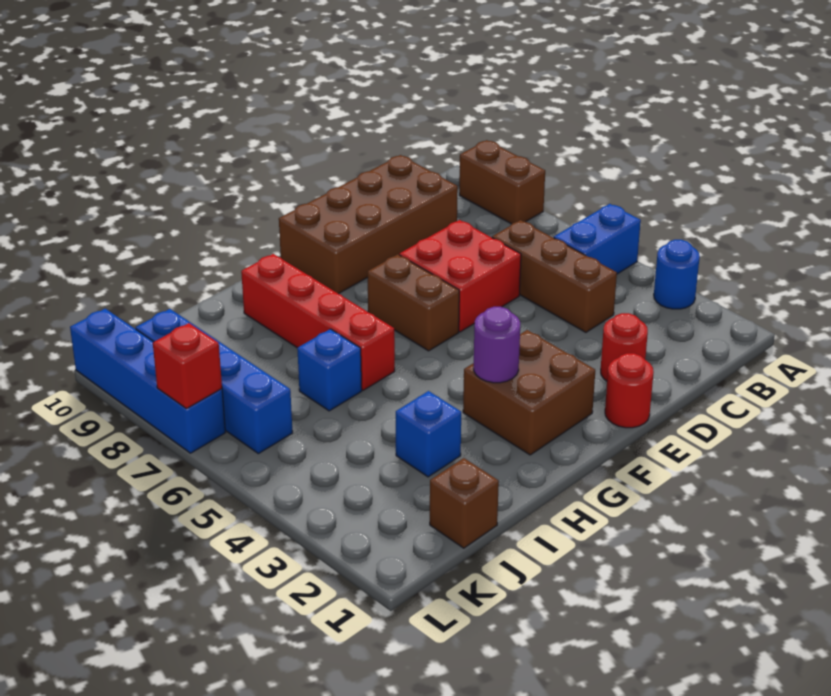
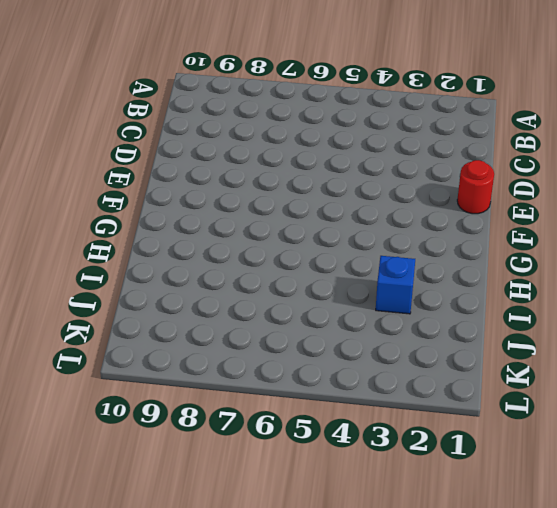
none -> blue round brick A3 level 1
none -> blue brick A5:B5 level 1
none -> brown brick A8:A9 level 1

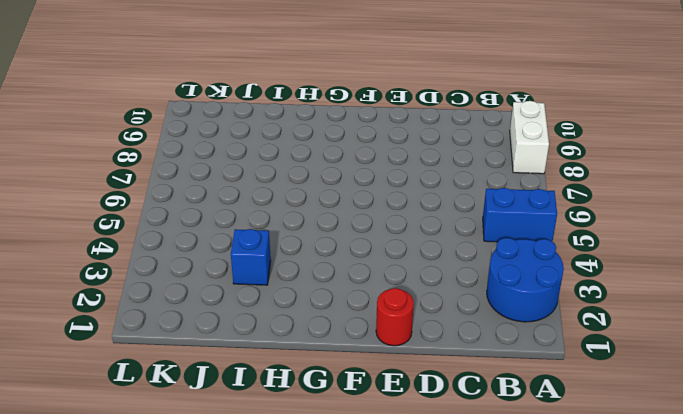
blue round brick A2:B3 level 1 -> blue round brick A3 level 1
white brick A8:A9 level 1 -> brown brick A8:A9 level 1
none -> brown brick C4:C6 level 1
none -> brown brick C9:F10 level 1
none -> red round brick D2 level 1

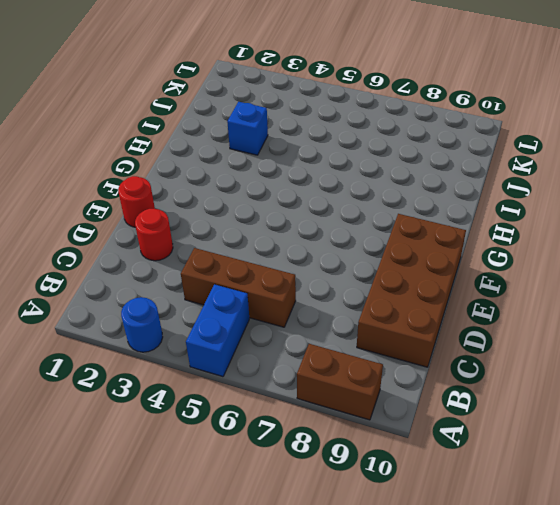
none -> red brick D6:E7 level 1
none -> brown brick F2:G3 level 1
none -> brown brick F6:F7 level 1

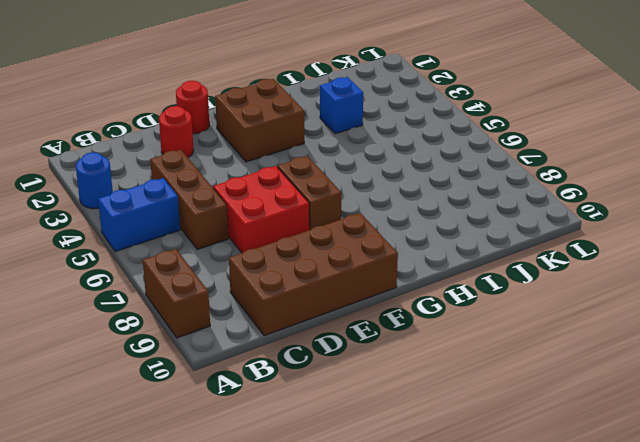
none -> red brick H6:H9 level 1
none -> blue brick I6 level 1
none -> brown brick J1 level 1

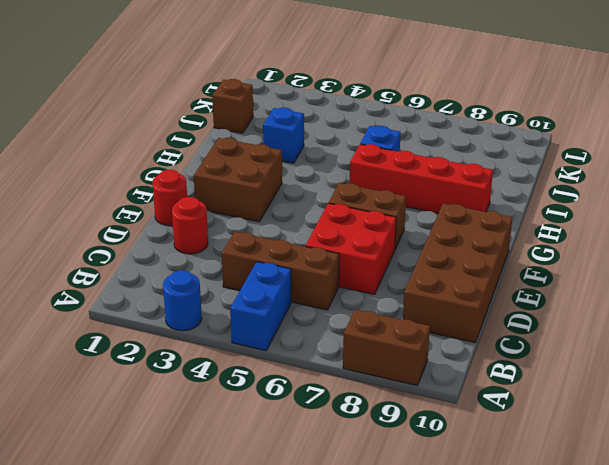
none -> blue brick K6:K9 level 1
none -> blue brick L7:L10 level 1
none -> purple round brick G3 level 2

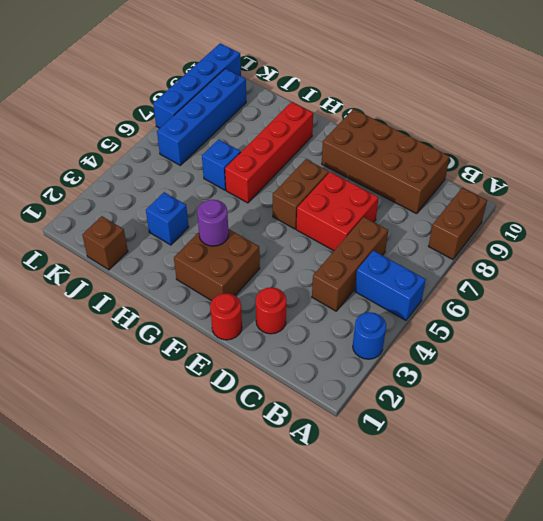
none -> red brick L7 level 2

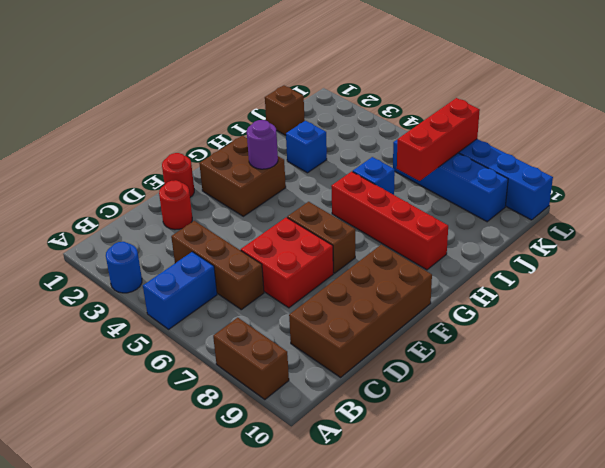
red brick J7:L7 level 2 -> red brick L7 level 2

